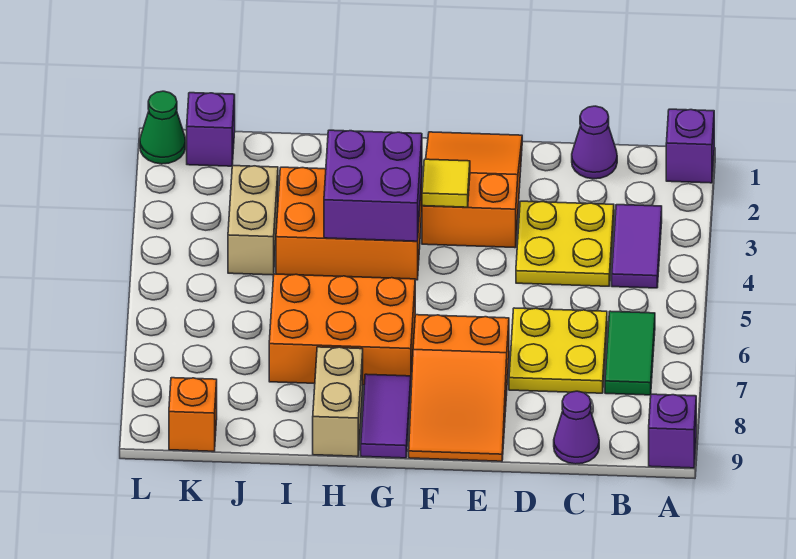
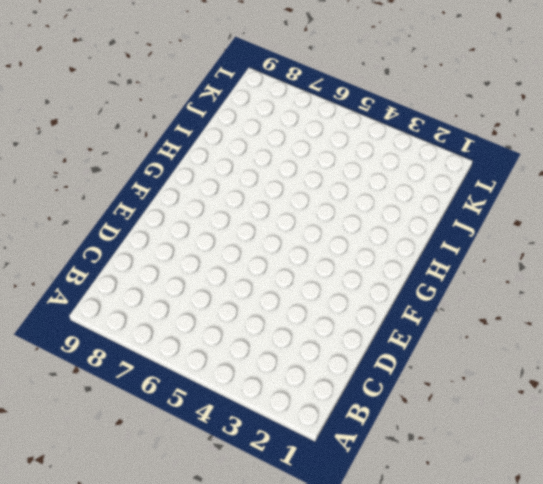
none -> purple brick A1 level 1
none -> purple brick A9 level 1
none -> purple tile B3:B4 level 1

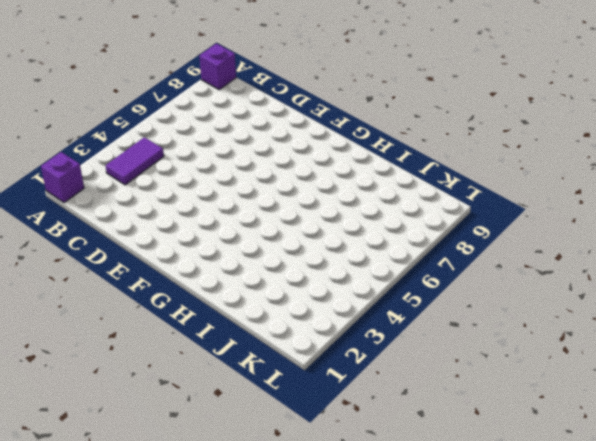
none -> green tile B6:B7 level 1
none -> purple cone C1 level 1
none -> yellow plate C3:D4 level 1

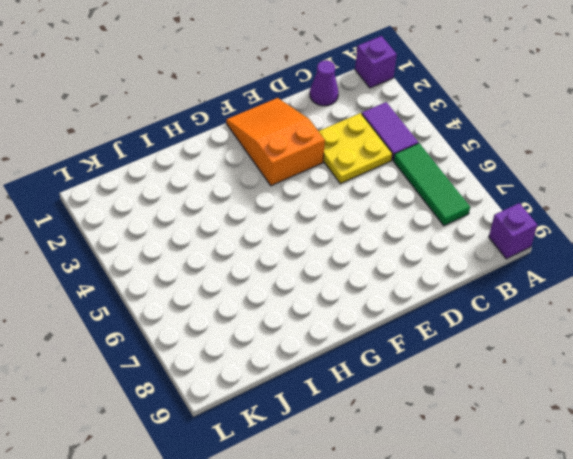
green tile B5:B7 level 1 -> green tile B6:B7 level 1
none -> yellow plate C6:D7 level 1
none -> purple cone C9 level 1
none -> orange slope E7:F9 level 1 top 7

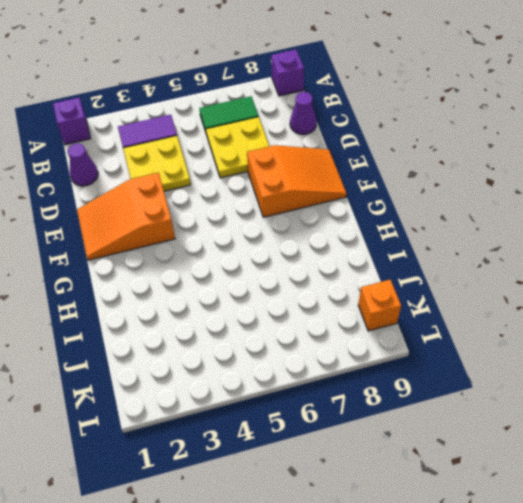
none -> orange brick G3:I4 level 1
none -> orange brick G6:I7 level 1
none -> purple tile G8:G9 level 1

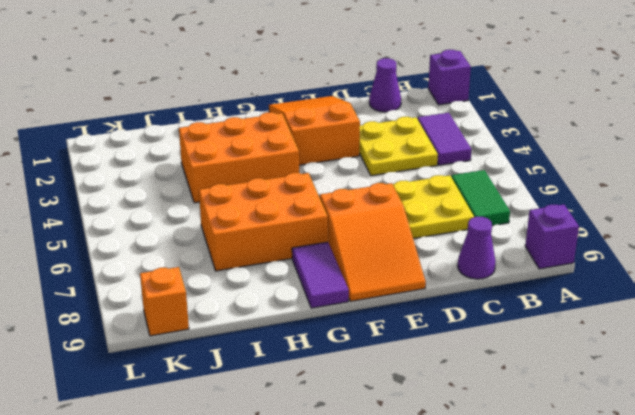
none -> tan brick H8:H9 level 1
none -> tan brick J3:J4 level 1
none -> purple brick K1 level 1

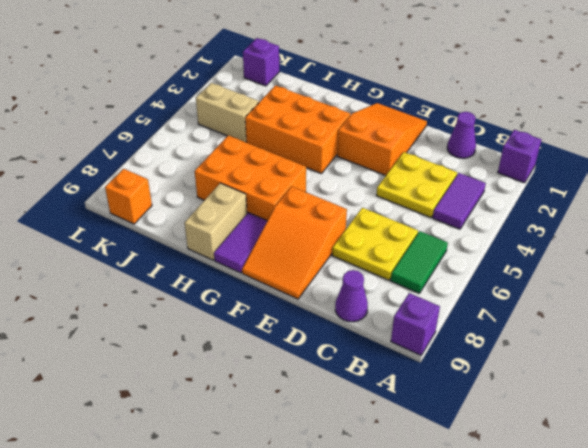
tan brick J4:K4 level 1 -> tan brick J3:J4 level 1
none -> green cone L1 level 1
none -> yellow tile F3 level 2
none -> purple brick G3:H4 level 2

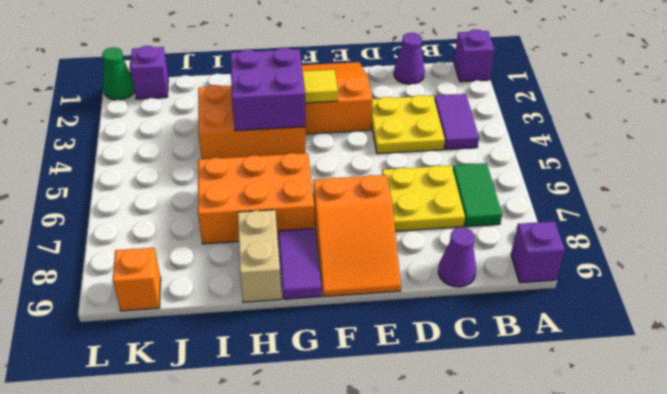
none -> tan brick J3:J4 level 1

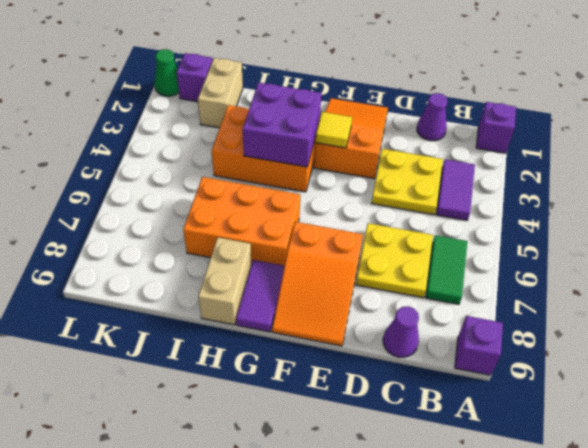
tan brick J1:J2 level 1 -> tan brick J3:J4 level 1
none -> orange brick K9 level 1

